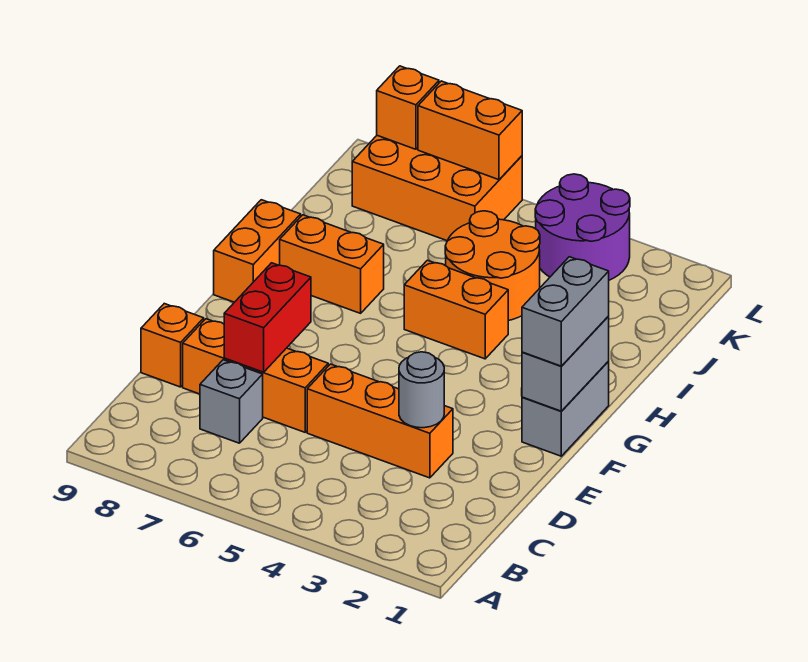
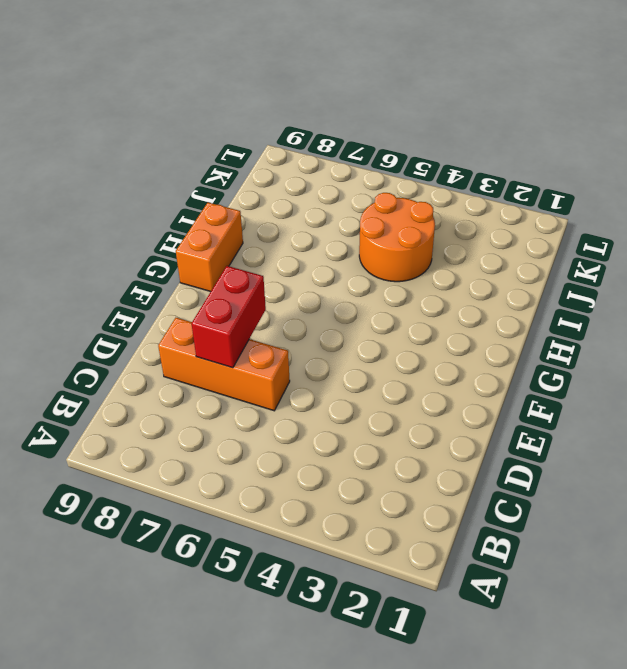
none -> grey brick C7 level 1
none -> orange brick D3:D5 level 1
none -> orange brick D9 level 1

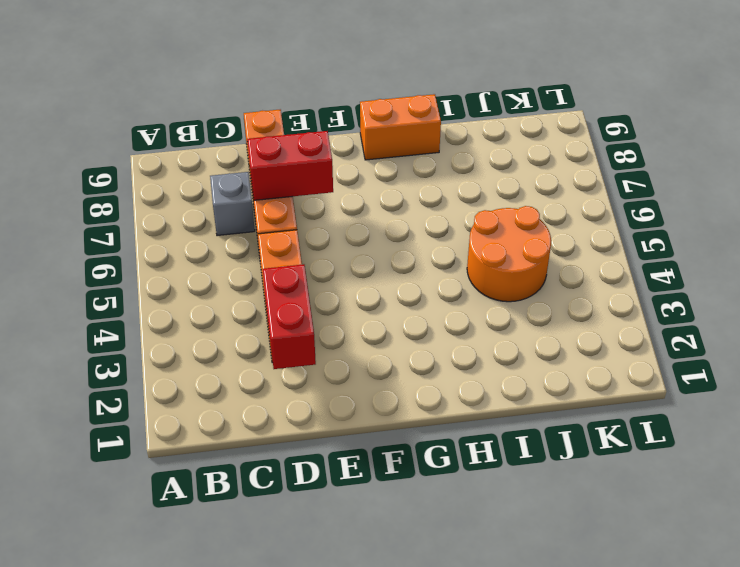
red brick D2:D3 level 2 -> grey round brick D3 level 2
none -> grey brick F1:G1 level 1
none -> orange brick H4:H5 level 1
none -> orange brick H7:H8 level 1

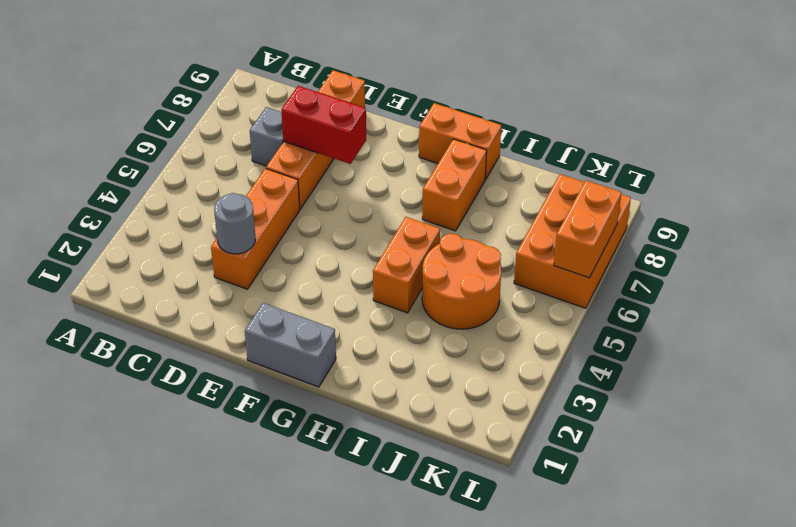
none -> purple round brick K3:L4 level 1
none -> grey brick F1:G1 level 2
none -> orange brick L8 level 2

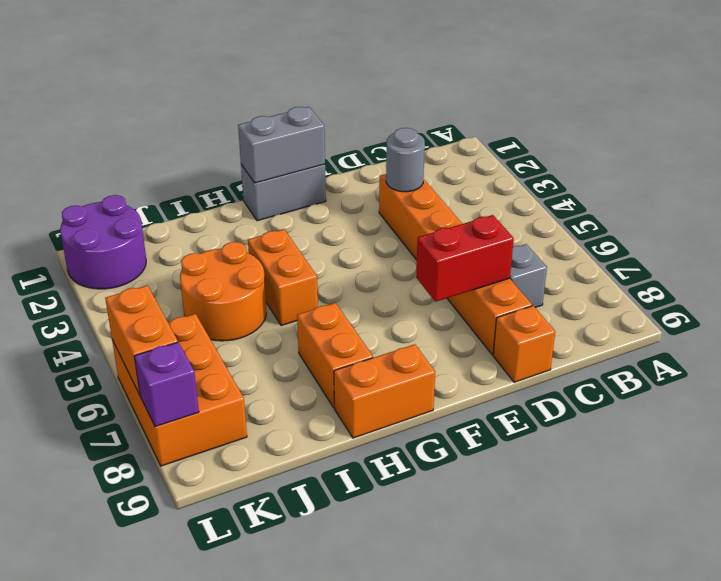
purple round brick K1:L2 level 1 -> purple round brick K3:L4 level 1
purple brick L8 level 2 -> orange brick L8 level 2
none -> grey brick F1:G1 level 3

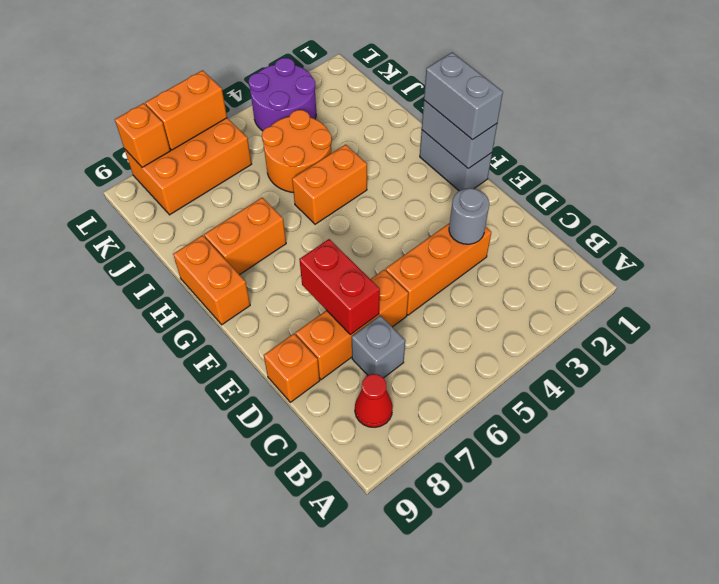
red cone B8 level 1 -> none

